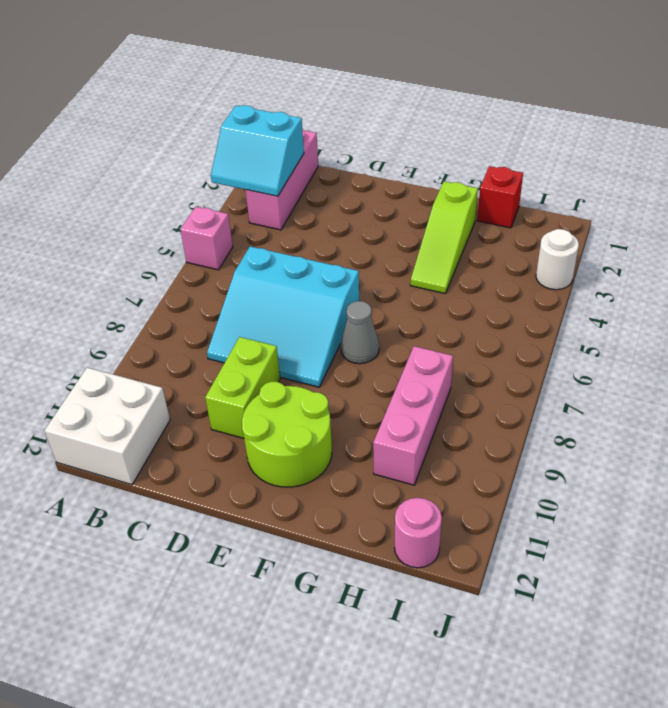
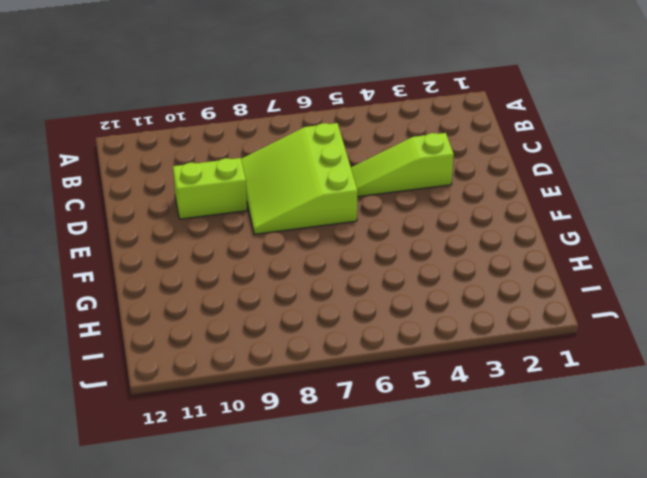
lime slope C6:E8 level 1 top 6 -> cyan slope C6:E8 level 1 top 6
lime slope D3:D5 level 1 top 3 -> lime slope G2:G4 level 1 top 2
none -> pink brick A5 level 1
none -> white brick A11:B12 level 1
none -> pink brick B1:B3 level 1

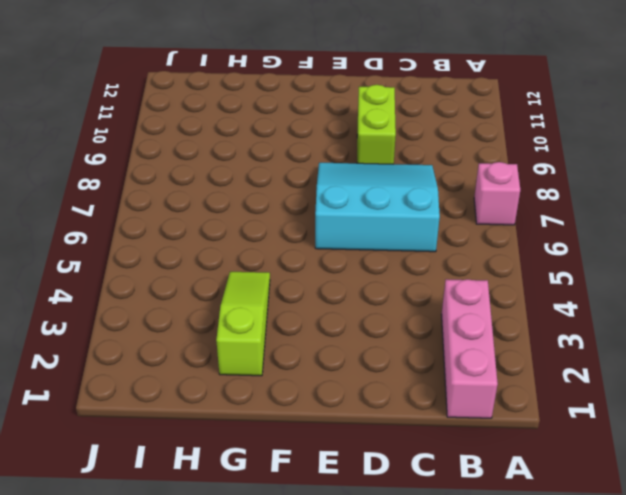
pink brick A7 level 1 -> pink brick A5 level 1
none -> white brick A11:B12 level 1
none -> lime round brick E10:F11 level 1
none -> grey cone F7 level 1

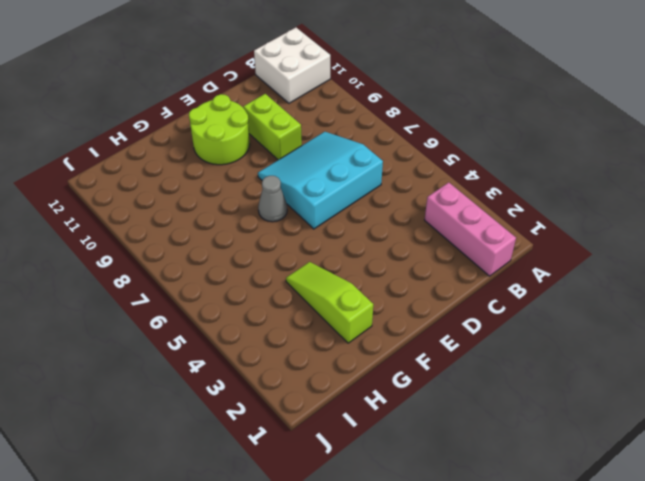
none -> pink brick A5 level 1
none -> red brick H1 level 1
none -> pink brick H8:H10 level 1

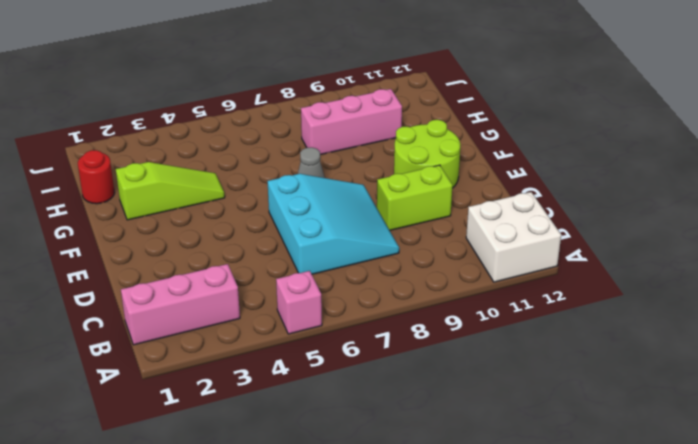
red round brick H1 level 1 -> red brick H1 level 1
none -> pink round brick I12 level 1
none -> white round brick J3 level 1
none -> cyan slope A2:B3 level 2 top 2

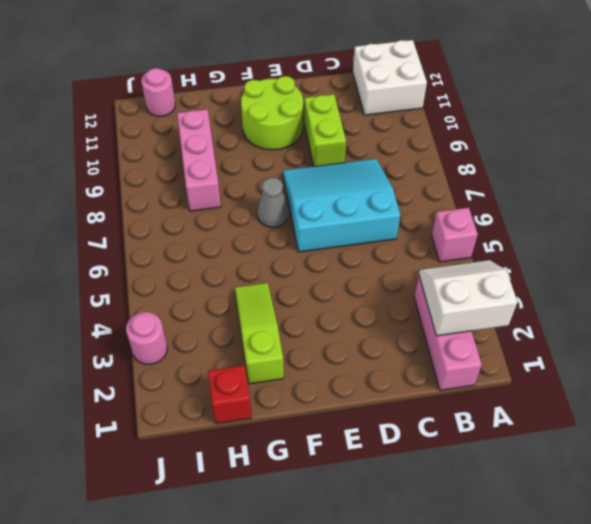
white slope A2:B3 level 2 top 2 -> cyan slope A2:B3 level 2 top 2
pink round brick J3 level 1 -> white round brick J3 level 1

